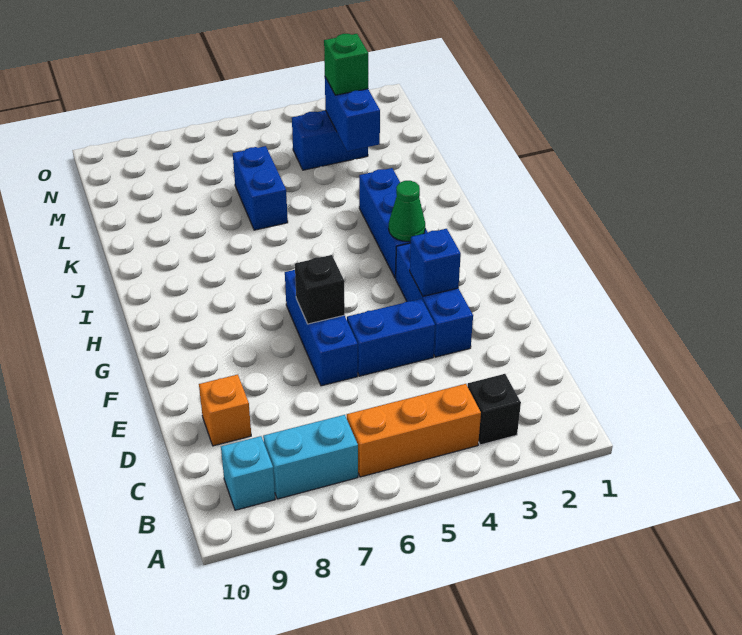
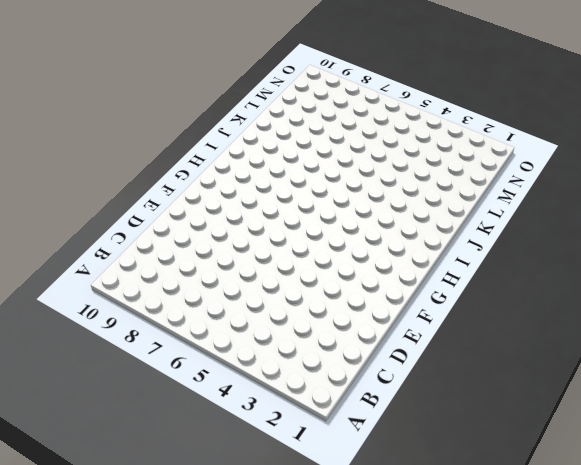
none -> black brick B3 level 1
none -> orange brick B4:B6 level 1
none -> cyan brick B7:B8 level 1

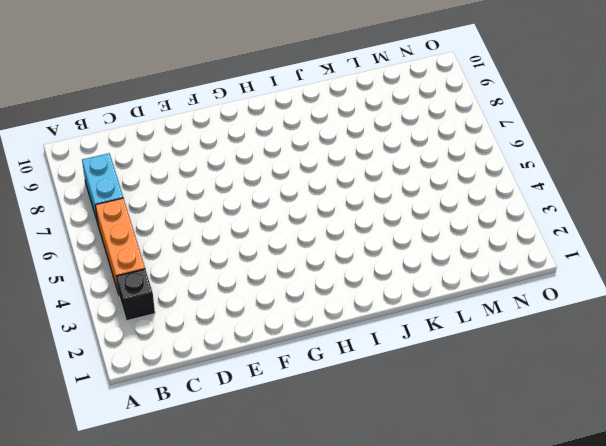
none -> cyan brick B9 level 1
none -> orange brick D9 level 1
none -> blue brick E3:G3 level 1

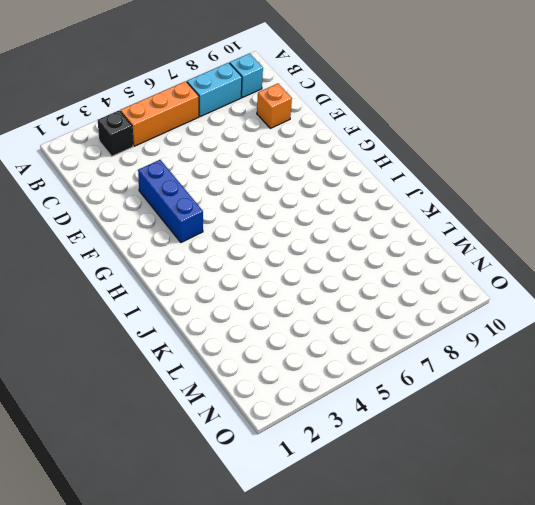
none -> blue brick E4:E5 level 1
none -> blue brick E6:G6 level 1
none -> blue brick H3:J3 level 1

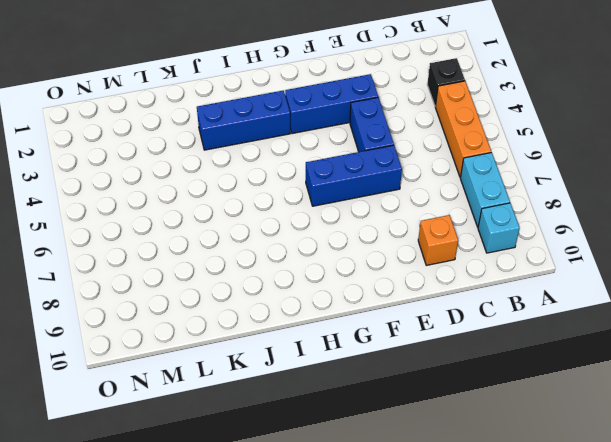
none -> blue brick K6:L6 level 1
none -> blue brick M3:M4 level 1
none -> blue brick F3 level 2

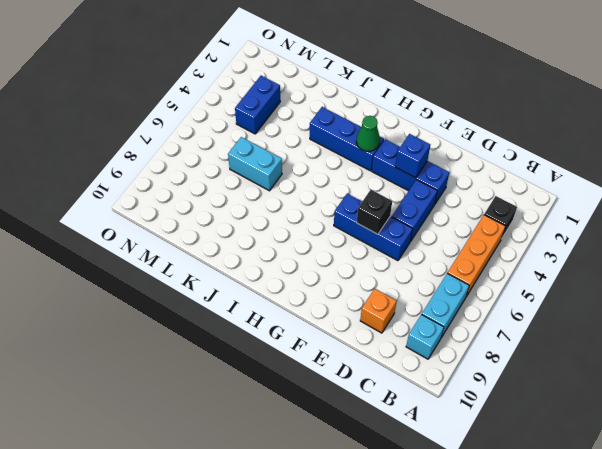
cyan brick K6:L6 level 1 -> blue brick K6:L6 level 1
none -> blue brick L3:M3 level 2
none -> green brick M3 level 3

